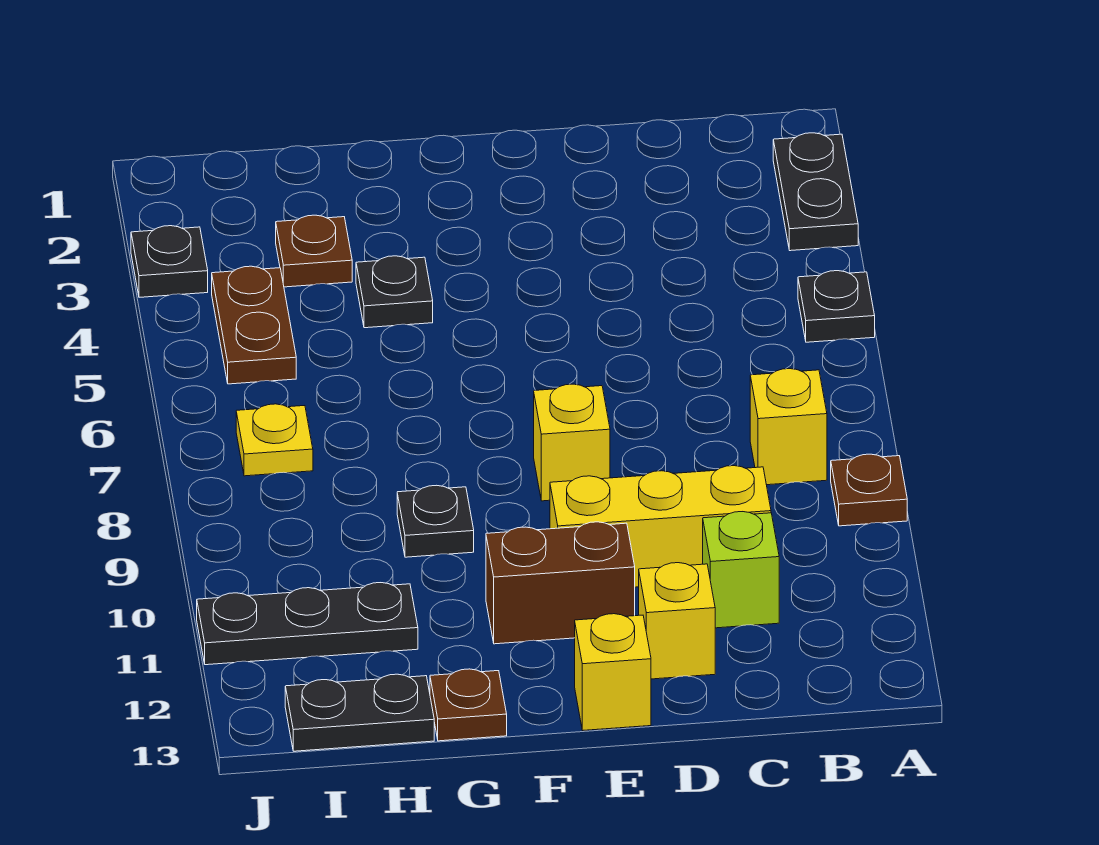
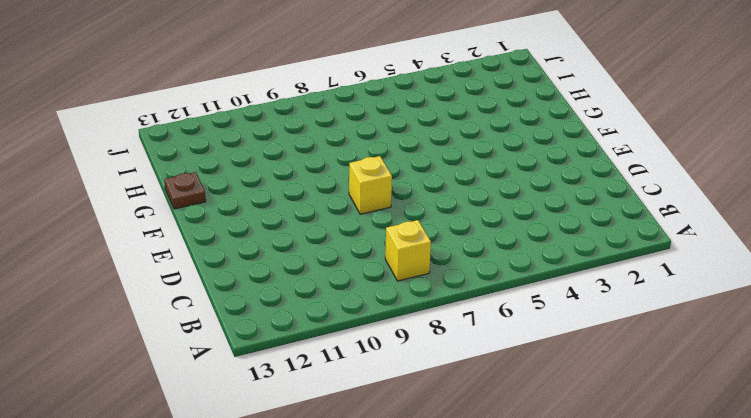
none -> black plate A2:A3 level 1
none -> black plate A5 level 1
none -> brown plate A9 level 1

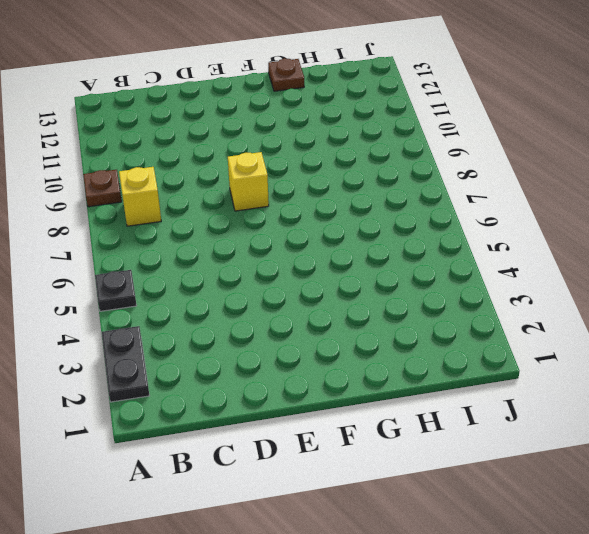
none -> yellow brick C10:E10 level 1
none -> lime brick C11 level 1
none -> yellow brick D12 level 1

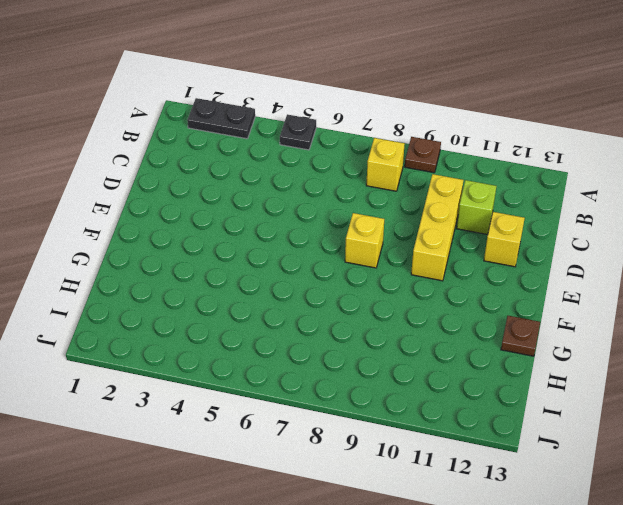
none -> brown brick E11:F11 level 1
none -> yellow brick E13 level 1
none -> black plate G4 level 1

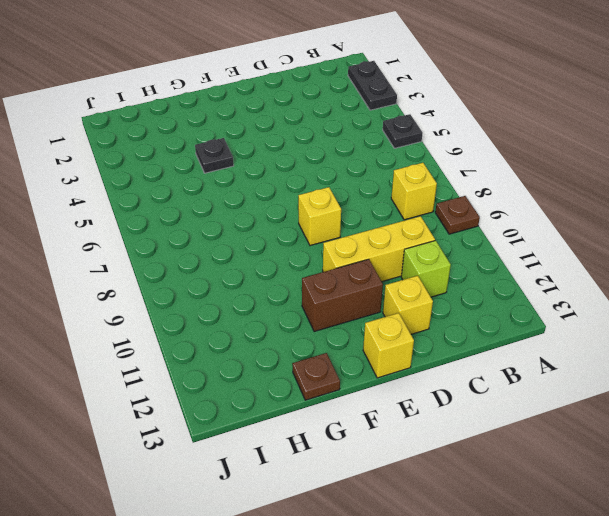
none -> black plate G9 level 1
none -> brown plate H3 level 1
none -> black plate H11:J11 level 1

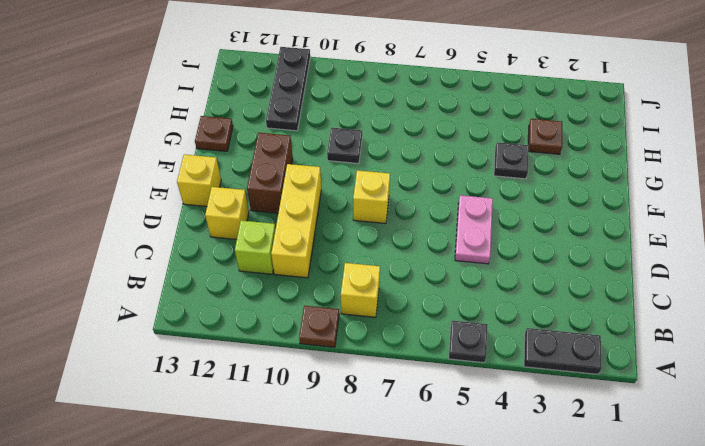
pink plate D5:E5 level 1 -> none
none -> black plate H13:I13 level 1
none -> brown plate I4:I5 level 1
none -> yellow plate I7 level 1

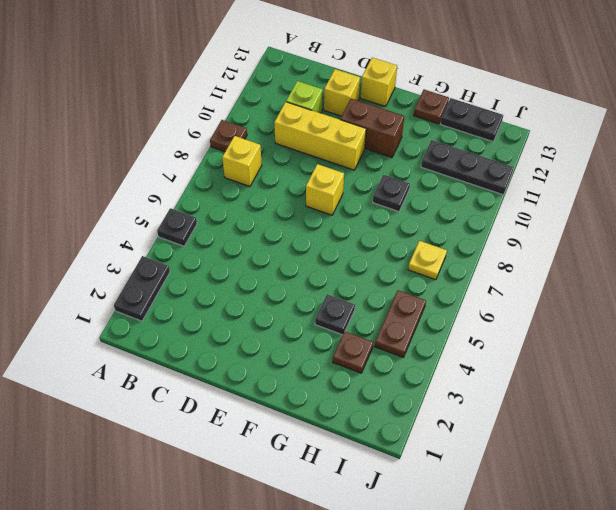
none -> black plate J3 level 1

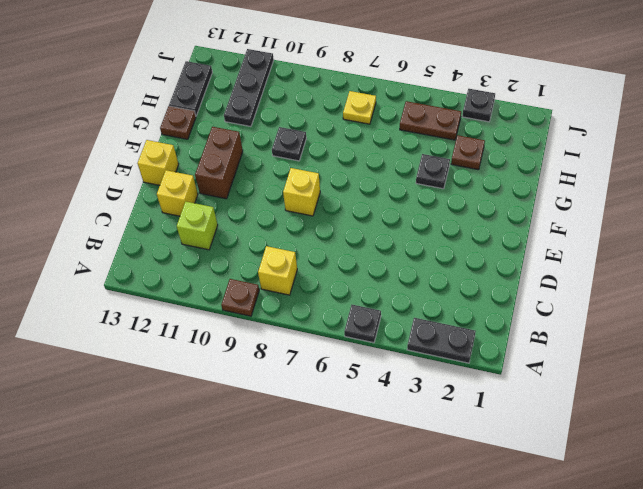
none -> yellow brick C10:E10 level 1

